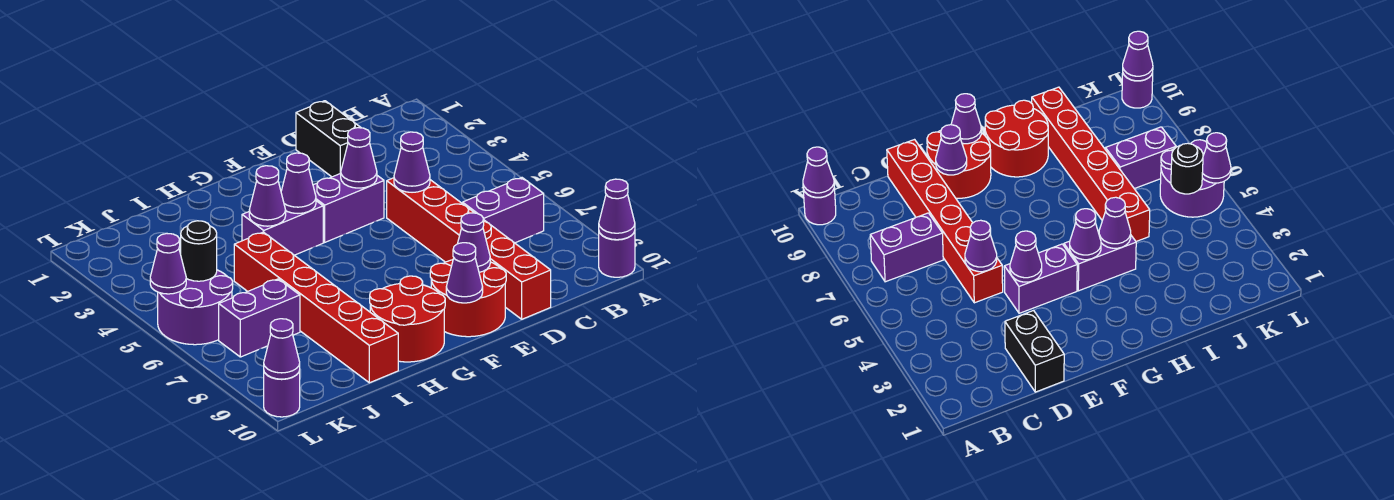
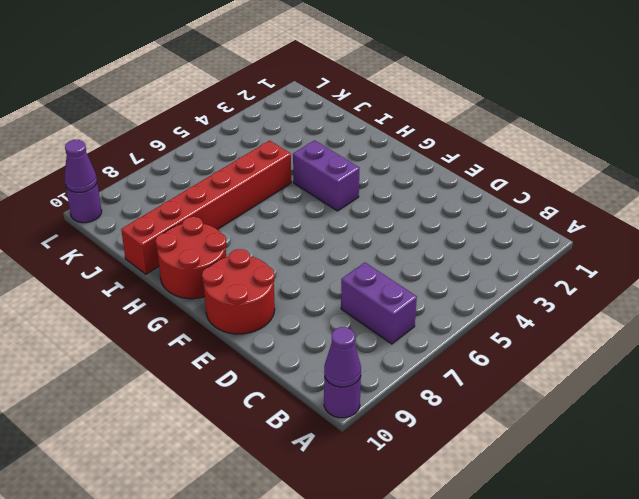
none -> black brick D1:D2 level 1
none -> red brick D5:D10 level 1
none -> purple brick E4:F4 level 1

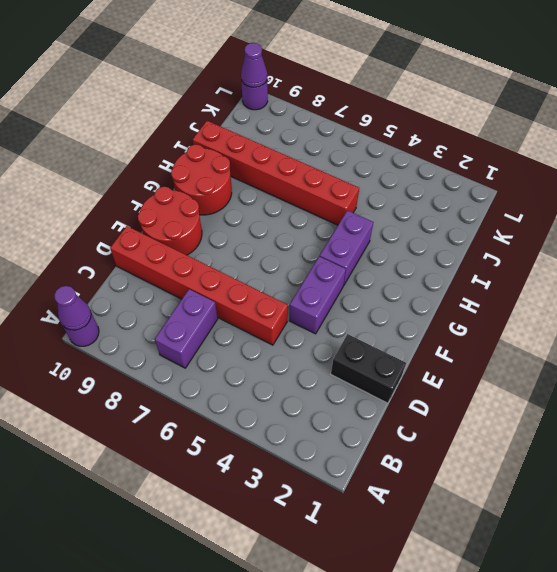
none -> purple brick J7:K7 level 1
none -> purple round brick K5:L6 level 1
none -> purple cone D5 level 2

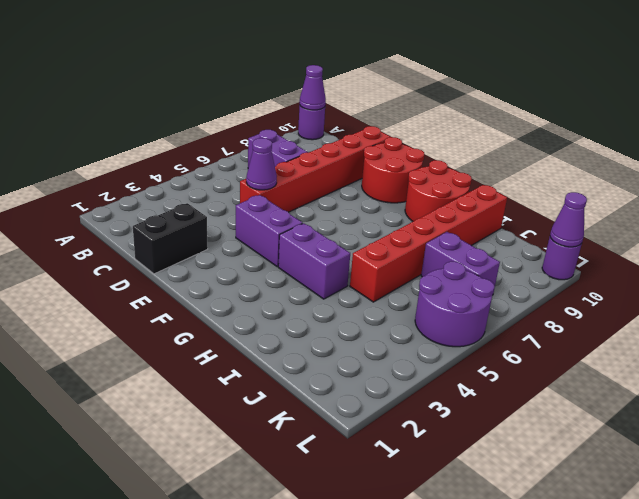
none -> purple cone E4 level 2
none -> purple cone E9 level 2
none -> purple cone F10 level 2

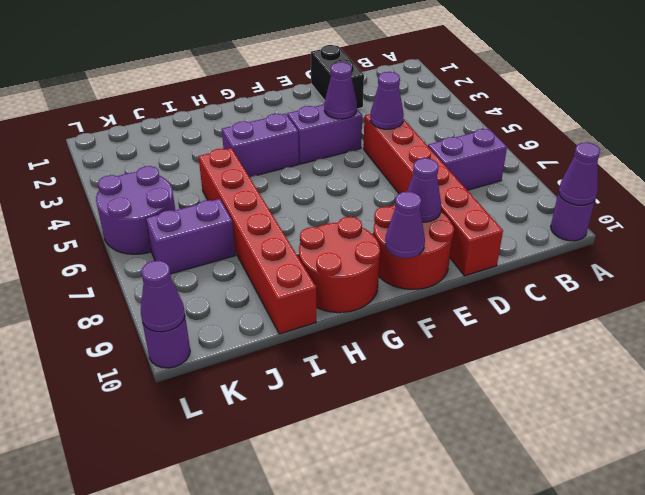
none -> purple cone G4 level 2
none -> purple cone H4 level 2
none -> black round brick K5 level 2

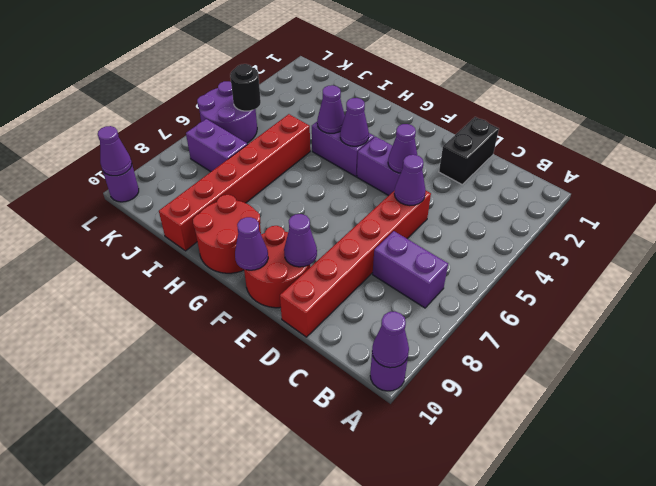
none -> purple cone L5 level 2

